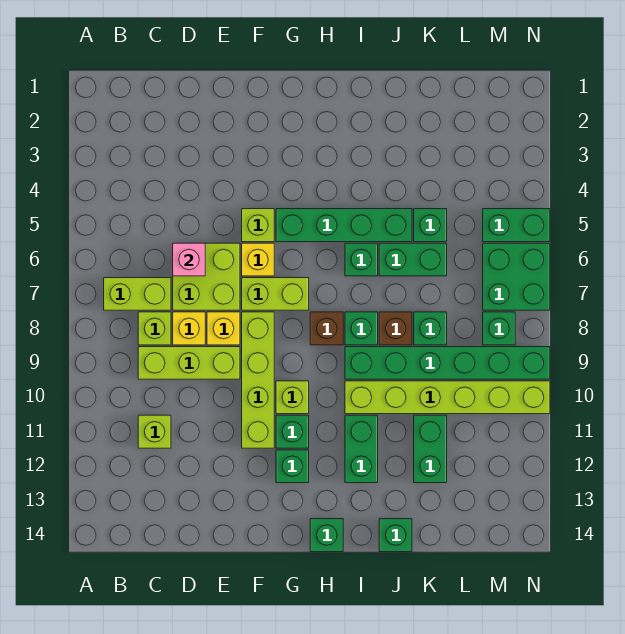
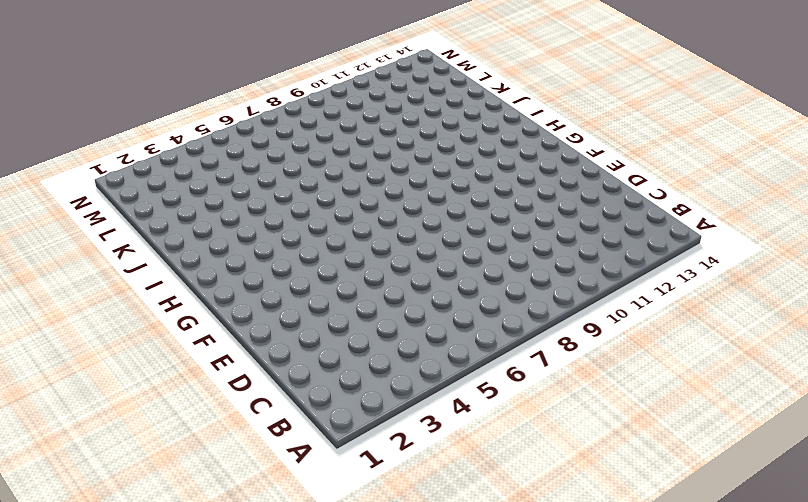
none -> lime brick B7:C7 level 1
none -> lime brick C8 level 1
none -> lime brick C9:E9 level 1
none -> lime brick C11 level 1

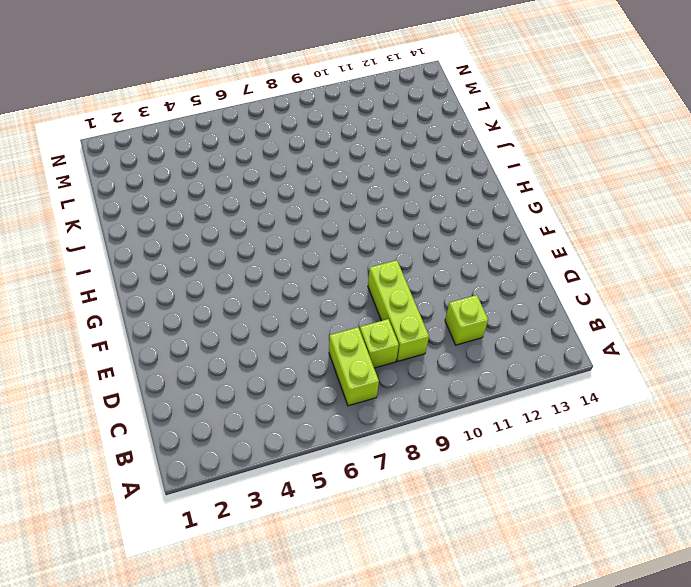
none -> lime brick D6:E7 level 1
none -> yellow brick D8 level 1
none -> yellow brick E8 level 1
none -> lime brick F5 level 1

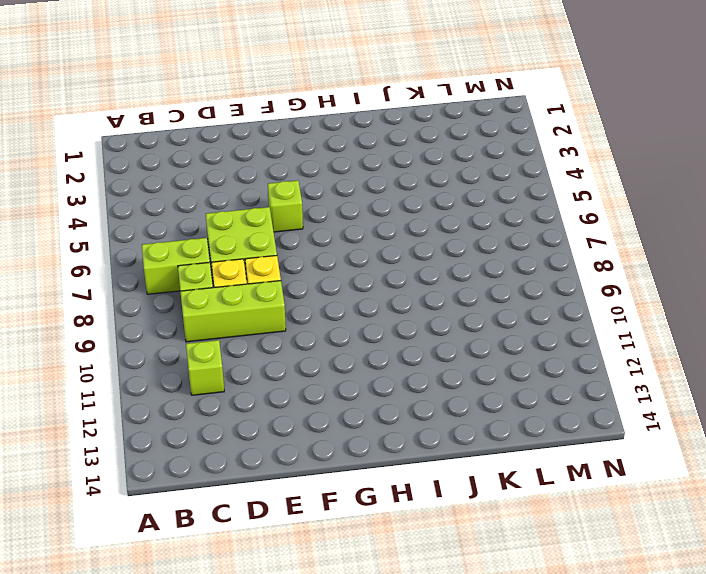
none -> yellow brick F6 level 1
none -> lime brick F7:G7 level 1
none -> lime brick F8:F11 level 1
none -> green brick G5:J5 level 1

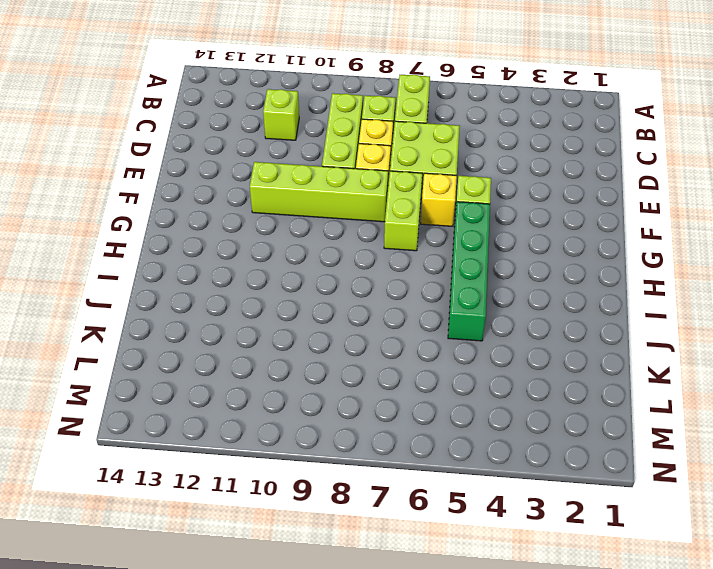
none -> lime brick G10 level 1
none -> green brick G11 level 1
none -> green brick G12 level 1
none -> brown brick H8 level 1

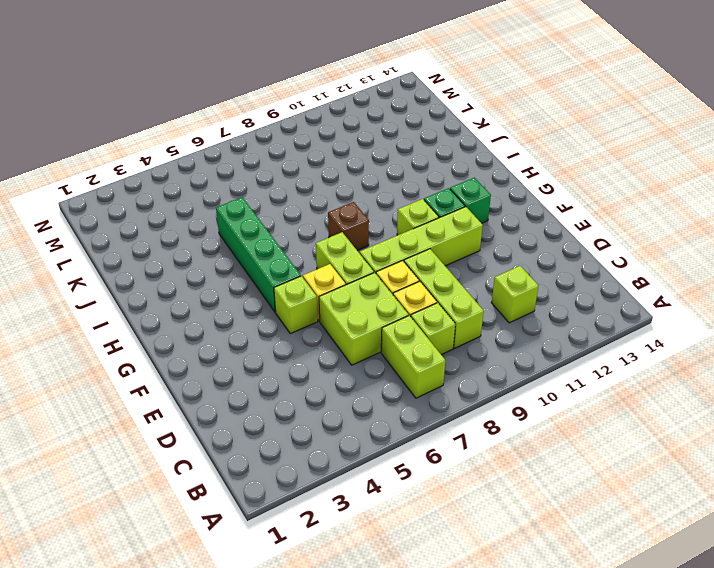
none -> green brick H14 level 1
none -> green brick I6 level 1
none -> green brick I8 level 1
none -> green brick I9:N9 level 1

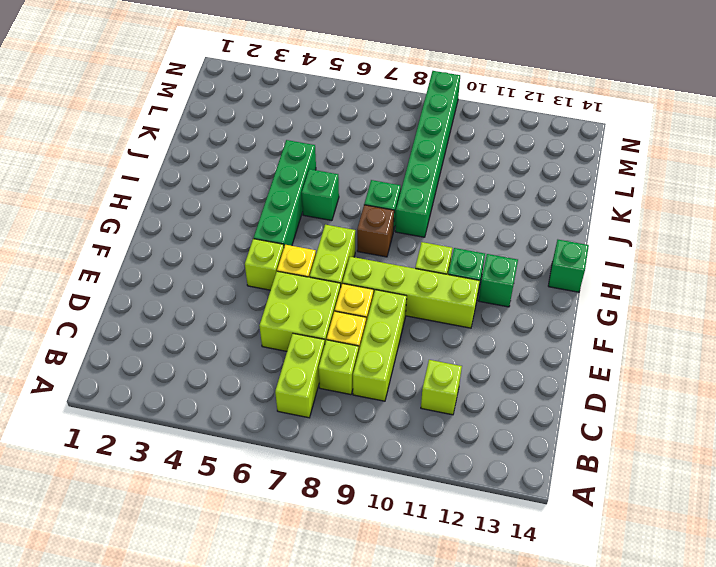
none -> lime brick I10:N10 level 1
none -> green brick I11:I12 level 1
none -> green brick J6:K6 level 1
none -> brown brick J8 level 1

